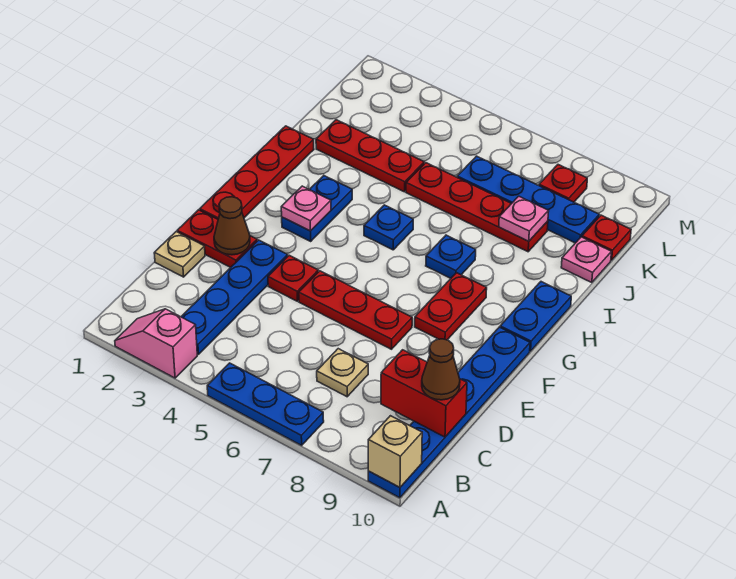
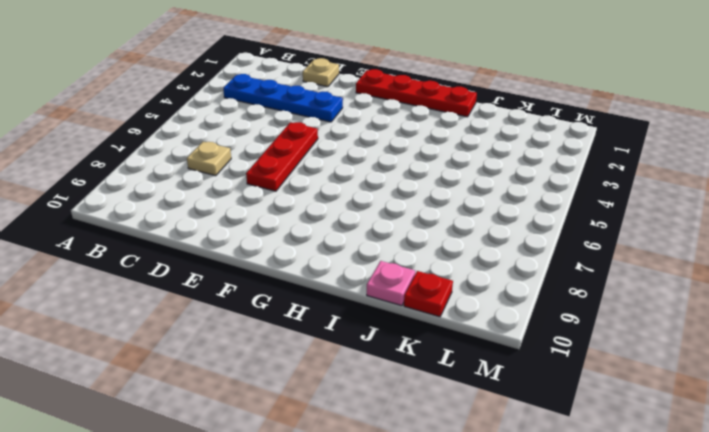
none -> pink slope A2:A3 level 1 top 3
none -> blue plate A5:A7 level 1
none -> blue plate A10:F10 level 1

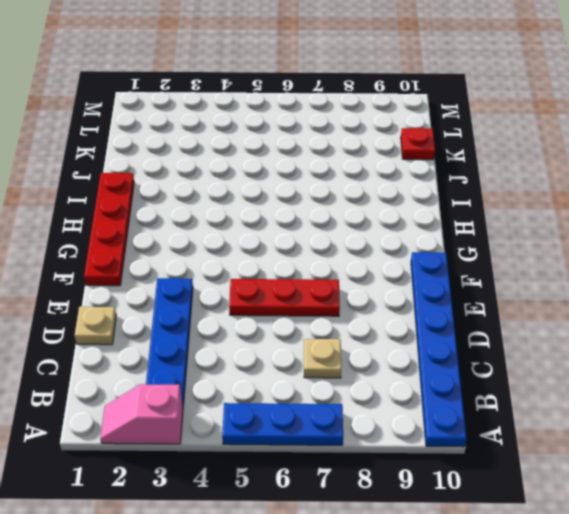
none -> red plate E1:E2 level 1
none -> red plate E4 level 1
none -> red plate F8:G8 level 1

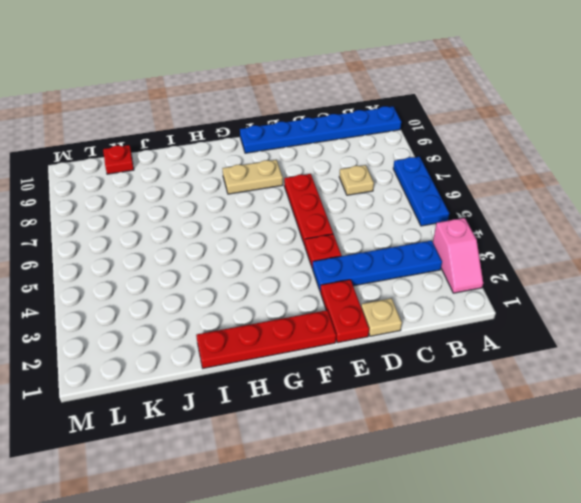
tan plate F8:G8 level 1 -> red plate F8:G8 level 1
none -> blue plate G3:H3 level 1
none -> blue plate G10:H10 level 1
none -> blue plate H5 level 1

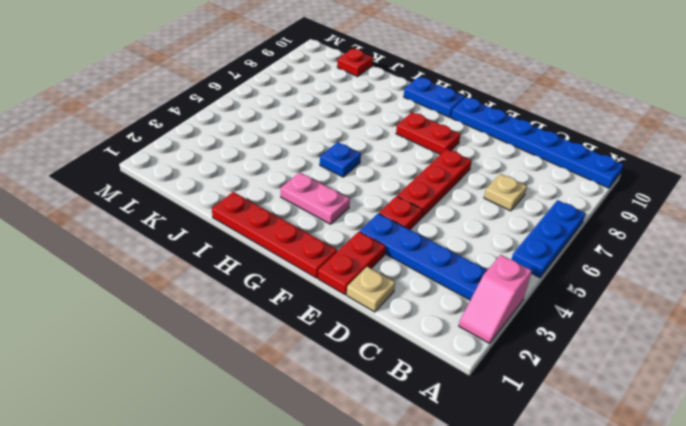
pink plate G3:H3 level 1 -> blue plate G3:H3 level 1
none -> blue plate H7 level 1
none -> red plate J2:J4 level 1
none -> red plate J5:J8 level 1

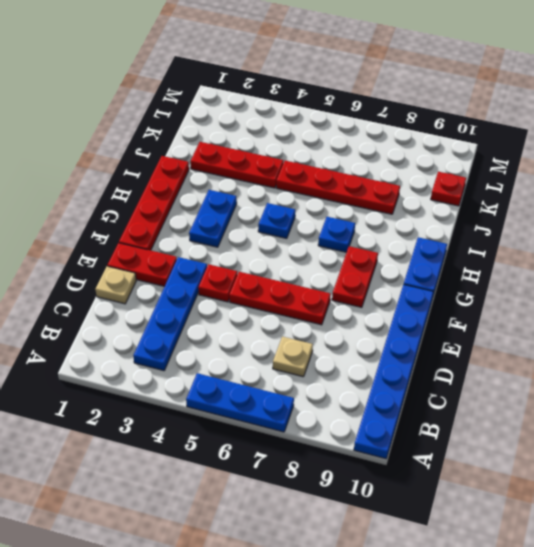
none -> pink slope A2:A3 level 1 top 3
none -> pink plate J10 level 1
none -> blue plate K6:K9 level 1

